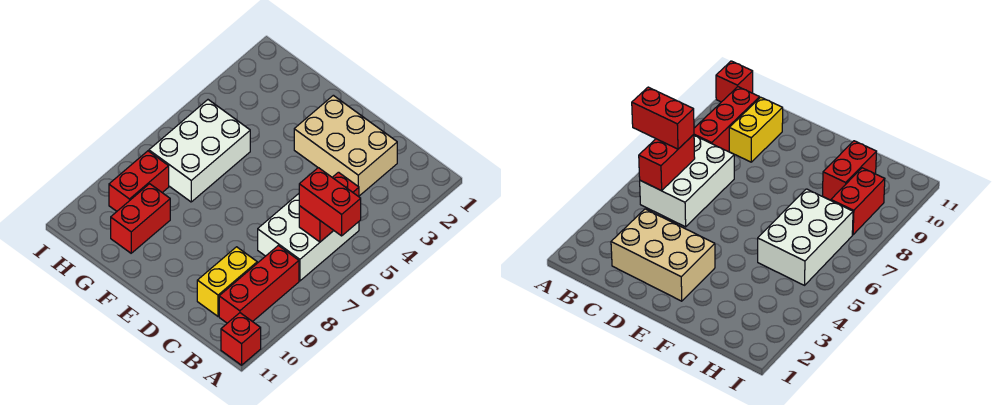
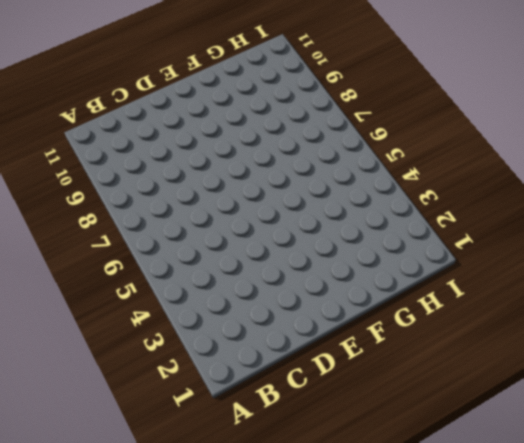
none -> red brick A11 level 1
none -> white brick B5:C7 level 1

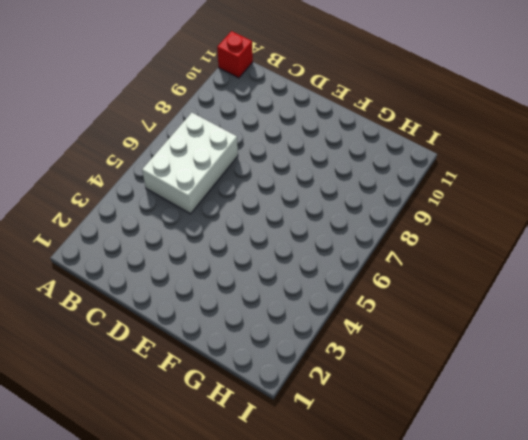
none -> red brick B8:B10 level 1
none -> tan brick C2:E3 level 1

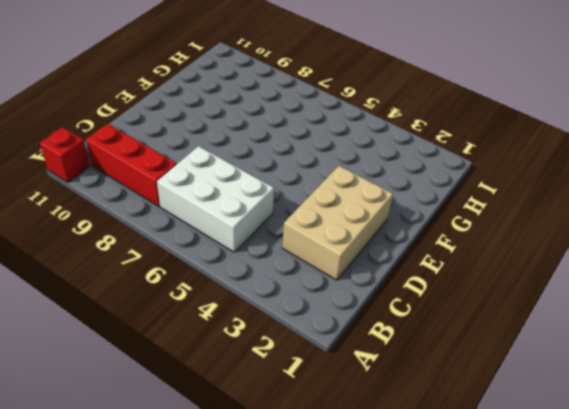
none -> yellow brick C9:C10 level 1
none -> white brick G5:H7 level 1

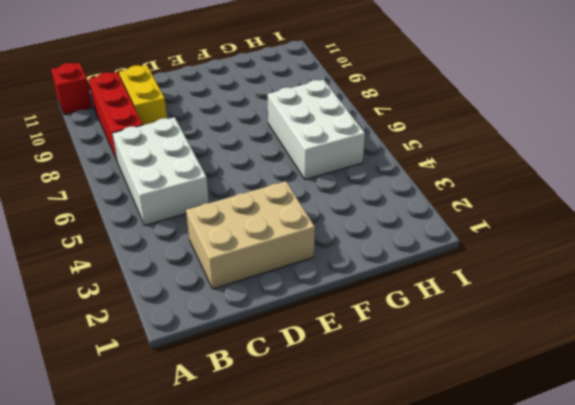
none -> red brick G9:G10 level 1
none -> red brick H8:H9 level 1

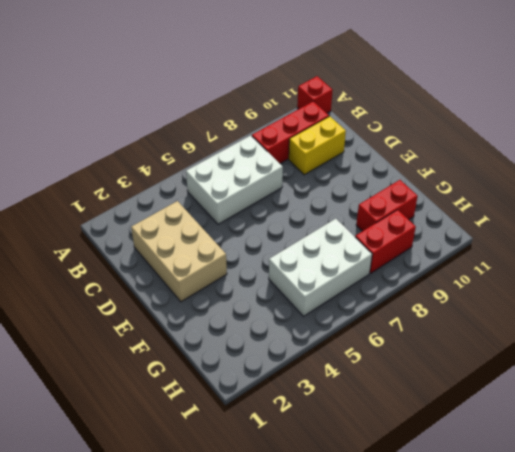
none -> red brick B5:B6 level 2
none -> red brick A6:B6 level 3

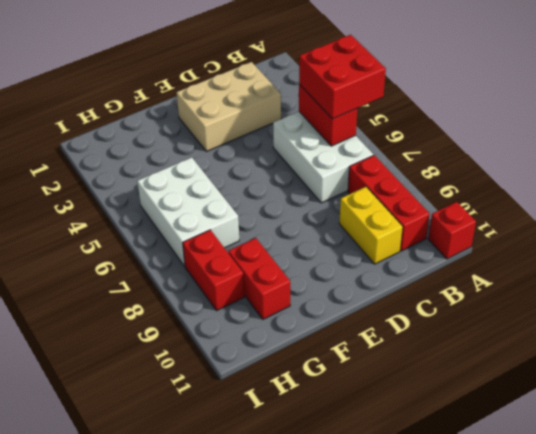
red brick A5:B6 level 3 -> red brick A6:B6 level 3

